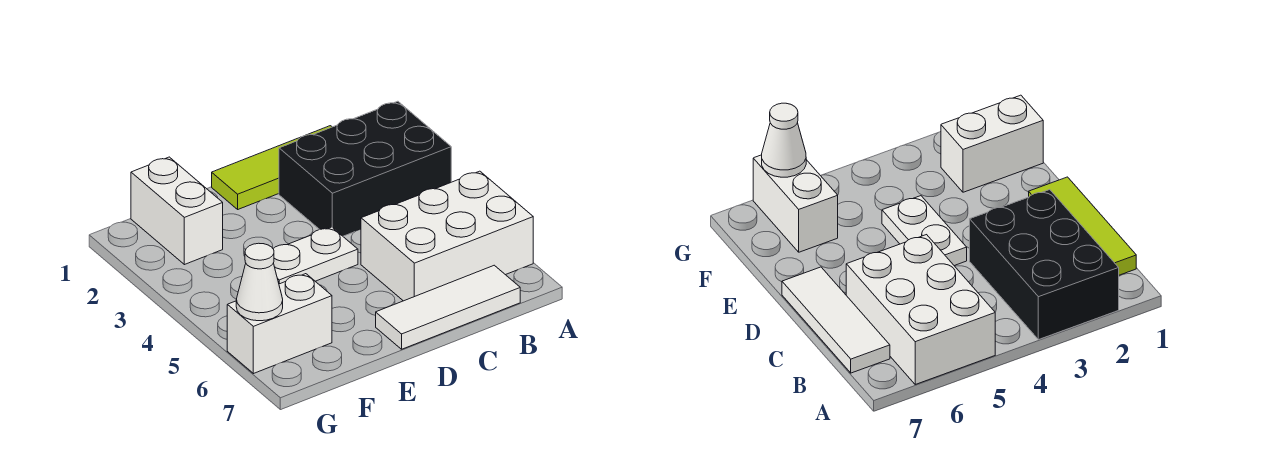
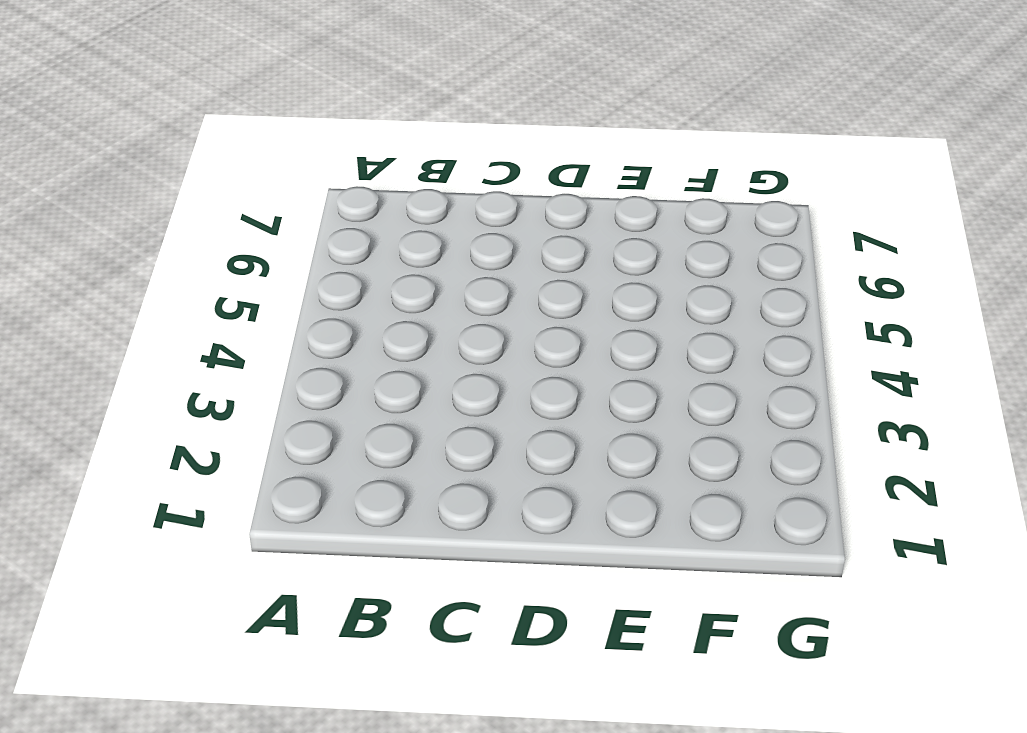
none -> black brick A2:C3 level 1
none -> white brick A5:C6 level 1

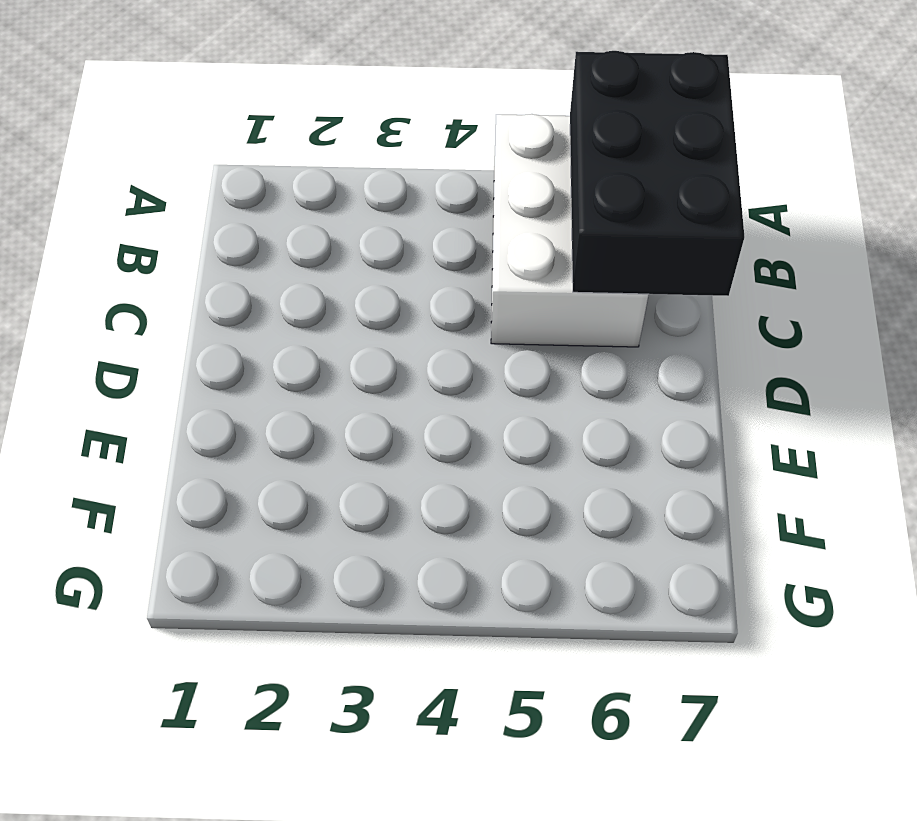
black brick A6:C7 level 2 -> black brick A2:C3 level 1
none -> lime tile B1:D1 level 1
none -> white tile B7:D7 level 1

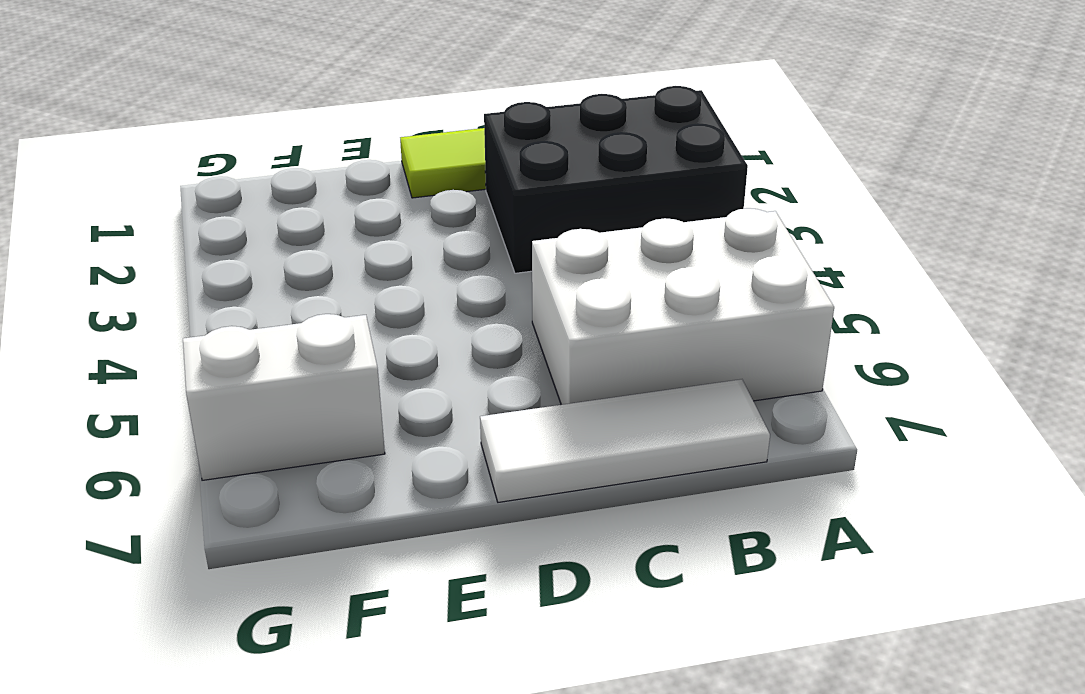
none -> white plate D4:E4 level 1
none -> white brick F1:F2 level 1

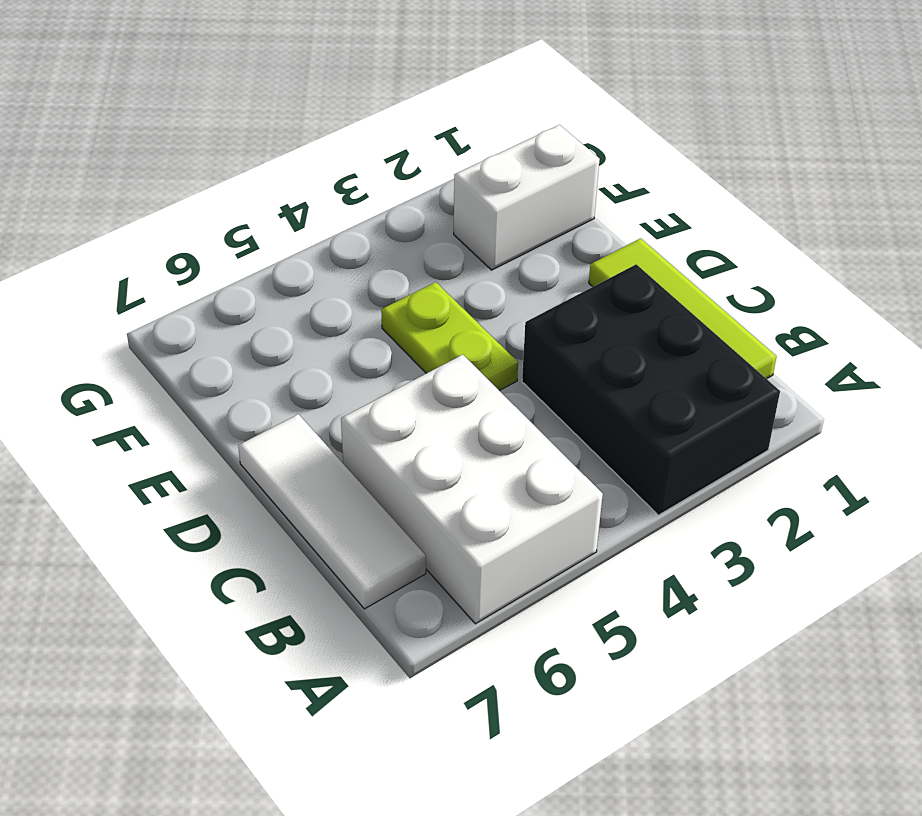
lime plate D4:E4 level 1 -> white plate D4:E4 level 1
none -> white brick F6:G6 level 1
none -> white cone G6 level 2

